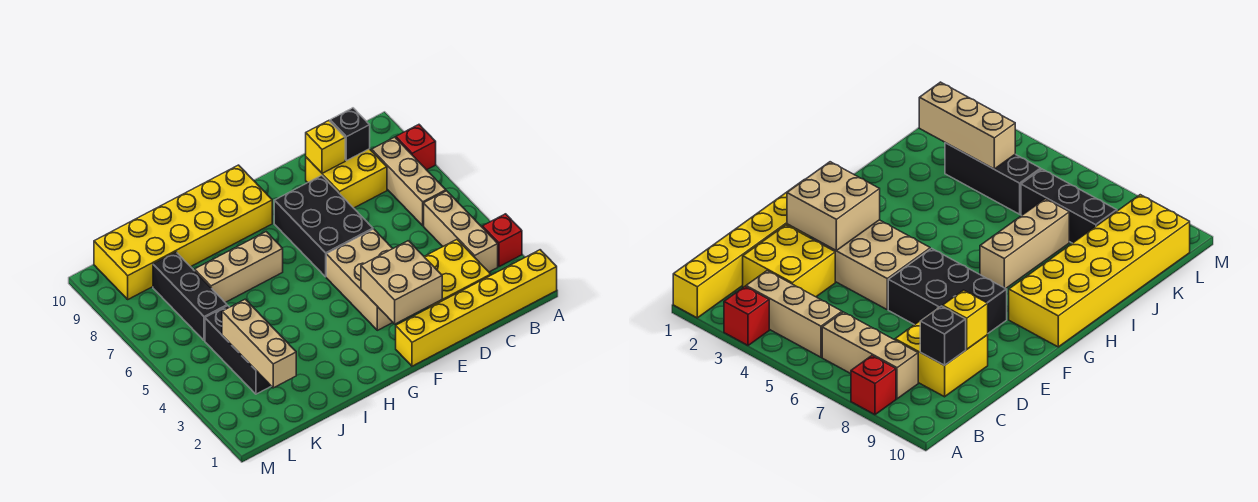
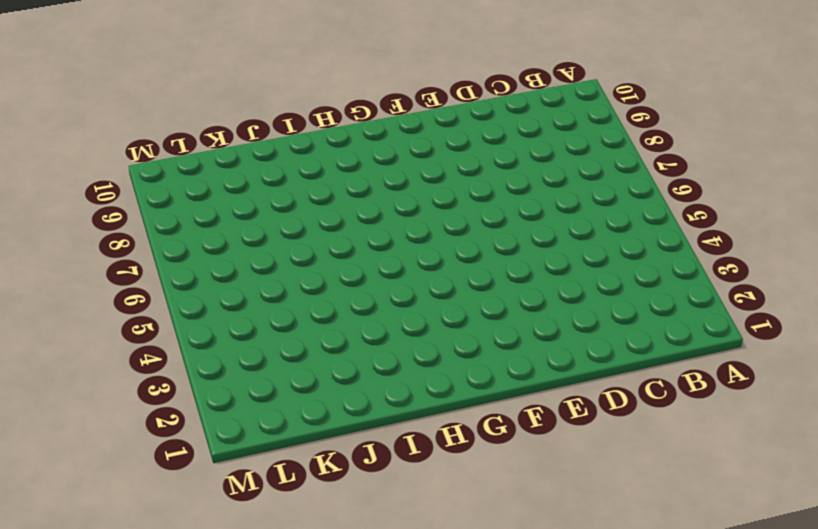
none -> yellow brick A1:F1 level 1
none -> red brick A3 level 1
none -> red brick A8 level 1

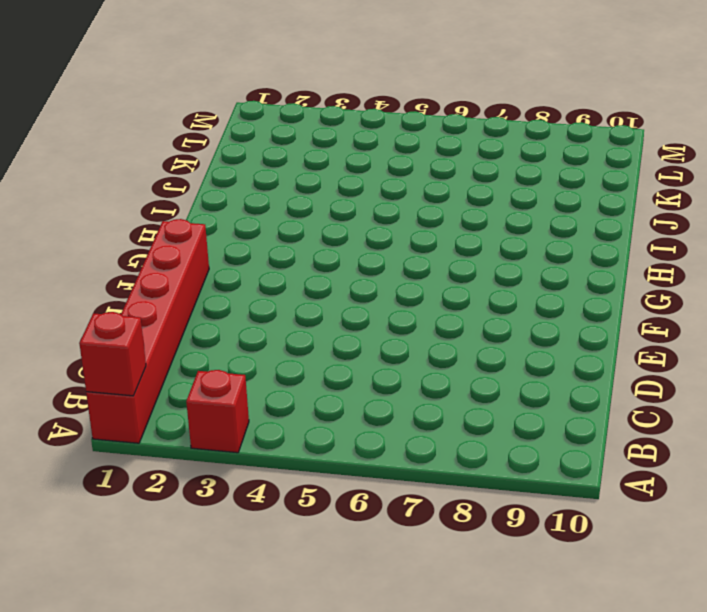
red brick A1:F1 level 1 -> yellow brick A1:F1 level 1
red brick A1 level 2 -> red brick A8 level 1
none -> tan brick B3:B5 level 1
none -> tan brick B6:B8 level 1
none -> yellow brick C2:D3 level 1

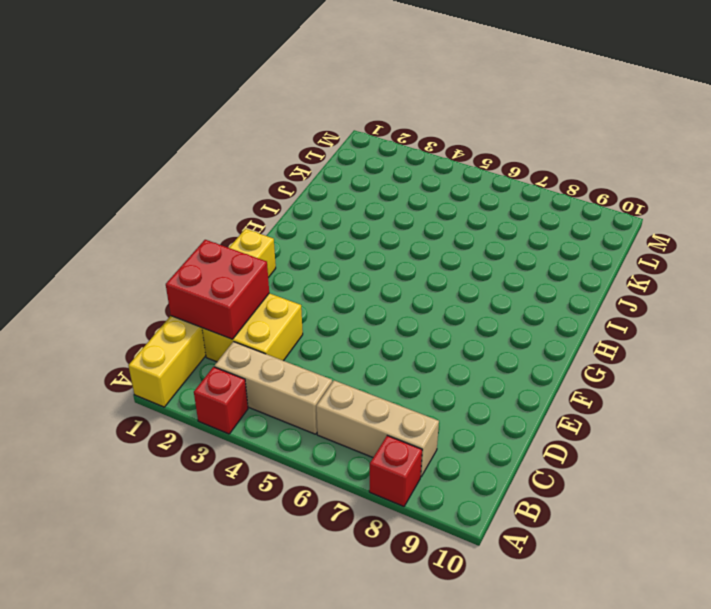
red brick C1:D2 level 2 -> none
none -> yellow brick C8:D9 level 1
none -> tan brick E3:F5 level 1
none -> black brick E6:F8 level 1

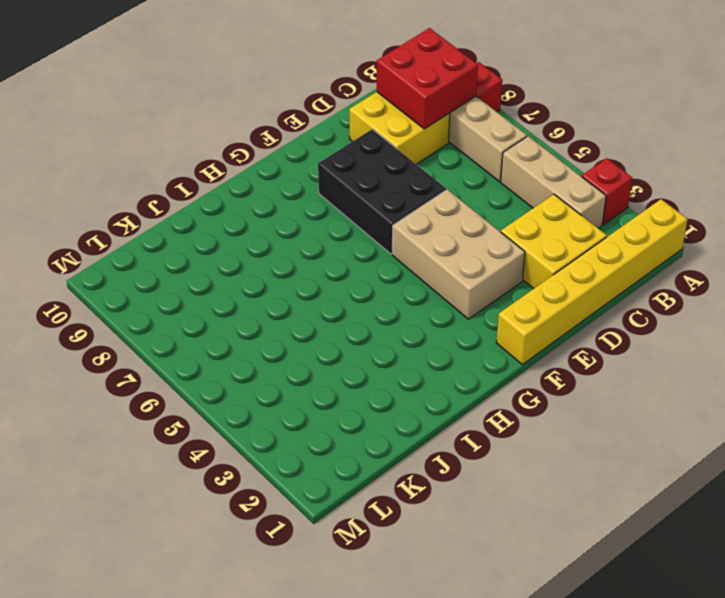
red brick B8:C9 level 2 -> black brick C9 level 2
none -> yellow brick G9:L10 level 1
none -> tan brick H7:J7 level 1
none -> black brick K3:K5 level 1

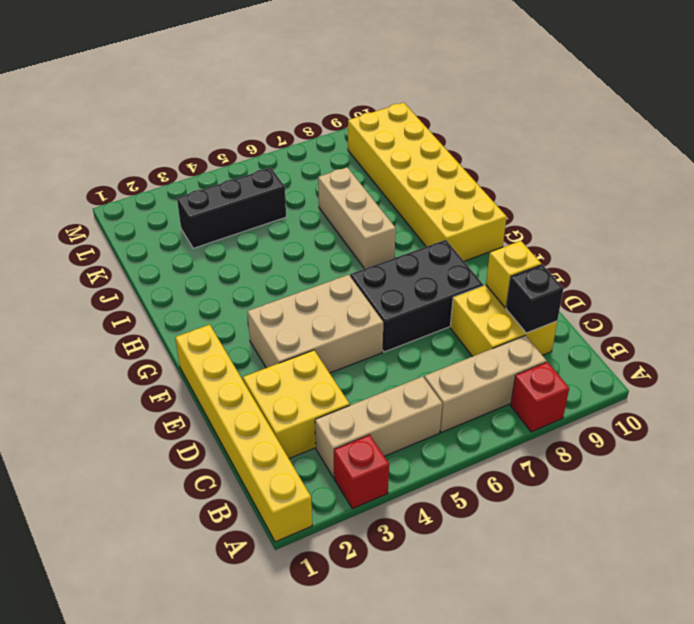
none -> black brick K6:K8 level 1
none -> tan brick E2:F3 level 2
none -> tan brick K2:K4 level 2

